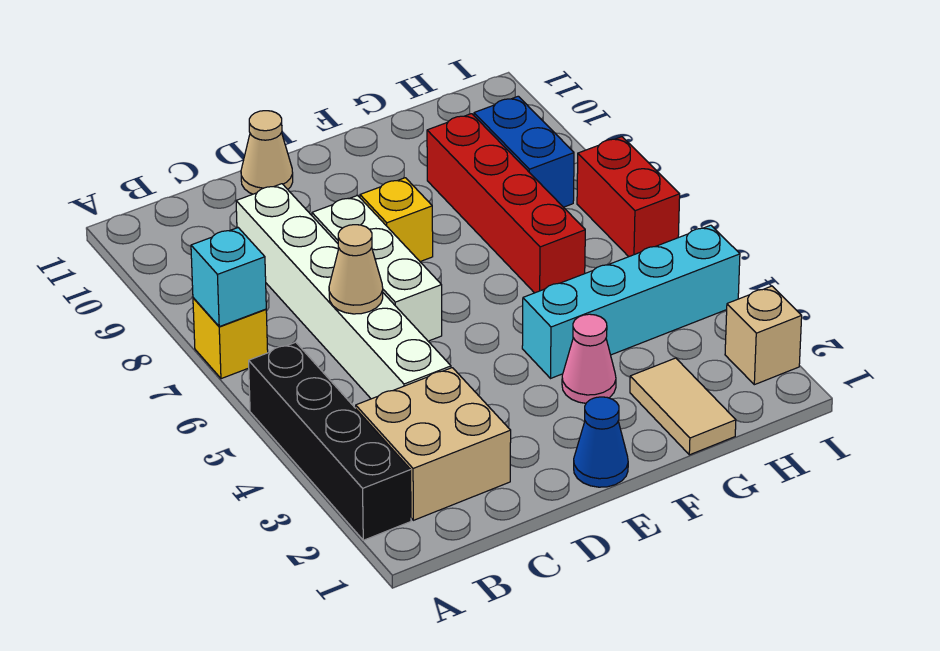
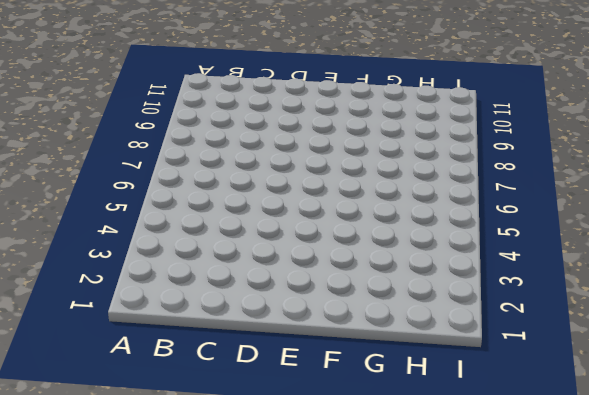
none -> black brick A2:A5 level 1
none -> yellow brick A7 level 1
none -> tan brick B2:C3 level 1

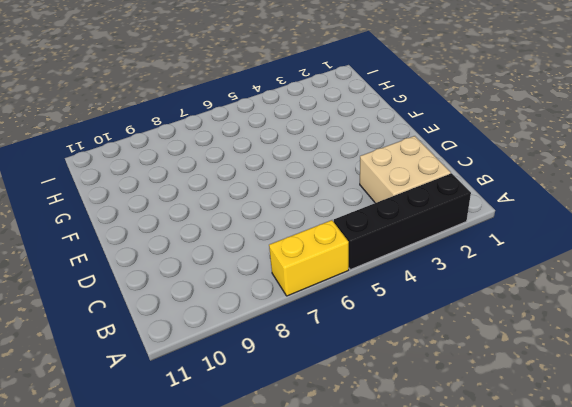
yellow brick A6:A7 level 1 -> yellow brick A7 level 1
none -> white brick C4:C9 level 1
none -> white brick D6:D8 level 1
none -> tan cone D11 level 1

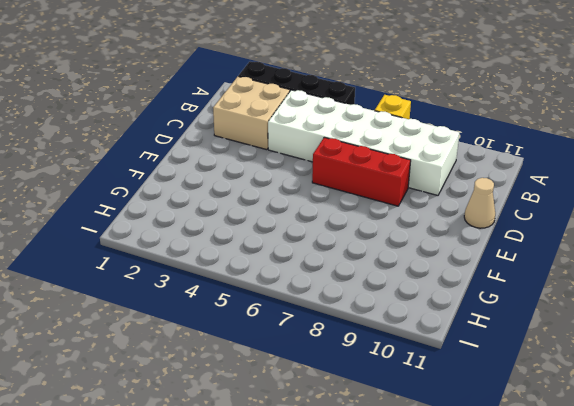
white brick B4:C9 level 1 -> white brick C4:C9 level 1
red brick D6:D8 level 1 -> white brick D6:D8 level 1
none -> blue cone E1 level 1
none -> yellow brick E8 level 1
none -> pink cone F3 level 1

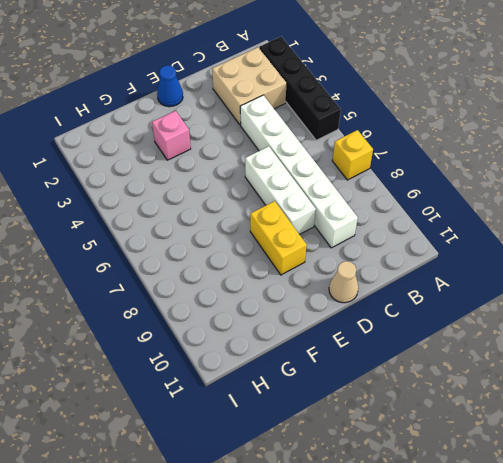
yellow brick E8:E9 level 1 -> yellow brick E8 level 1
pink brick F3 level 1 -> pink cone F3 level 1
none -> cyan brick F4:I4 level 1
none -> tan tile G1:G2 level 1
none -> red brick G6:G9 level 1

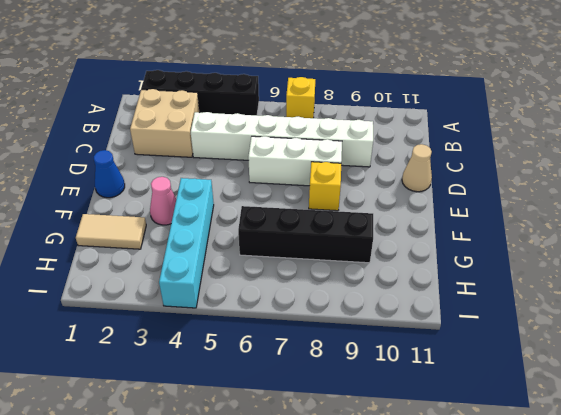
black brick G6:G9 level 1 -> red brick G6:G9 level 1
none -> blue brick H8:H9 level 1
none -> tan brick I2 level 1
none -> red brick I6:I7 level 1

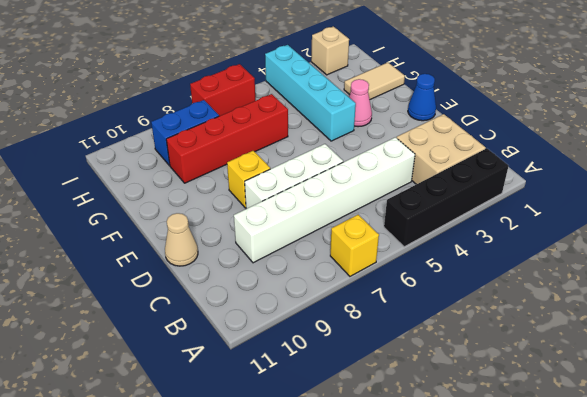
none -> cyan brick A7 level 2
none -> tan cone C6 level 2

